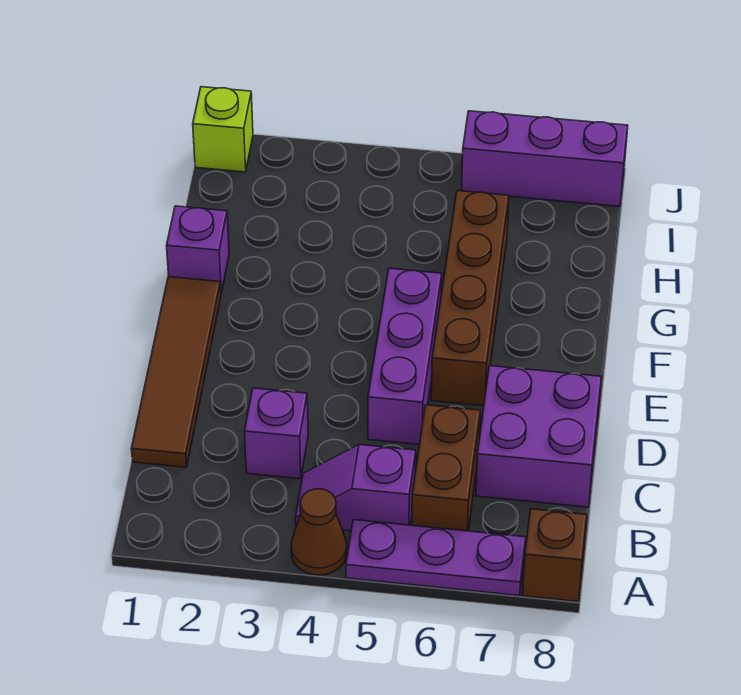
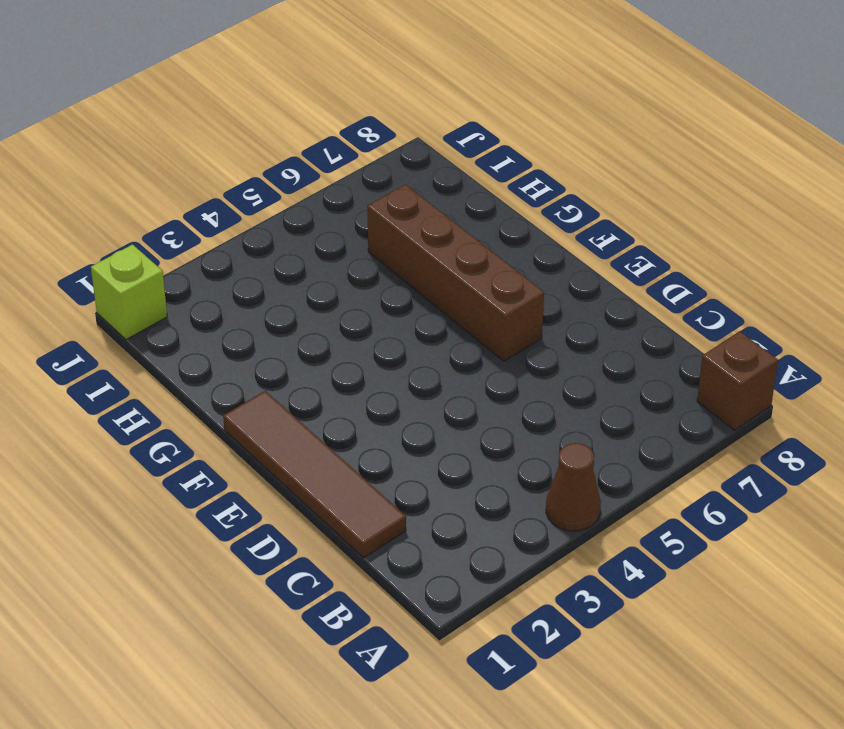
none -> purple plate A5:A7 level 1
none -> purple slope B4:B5 level 1 top 5
none -> brown brick B6:C6 level 1

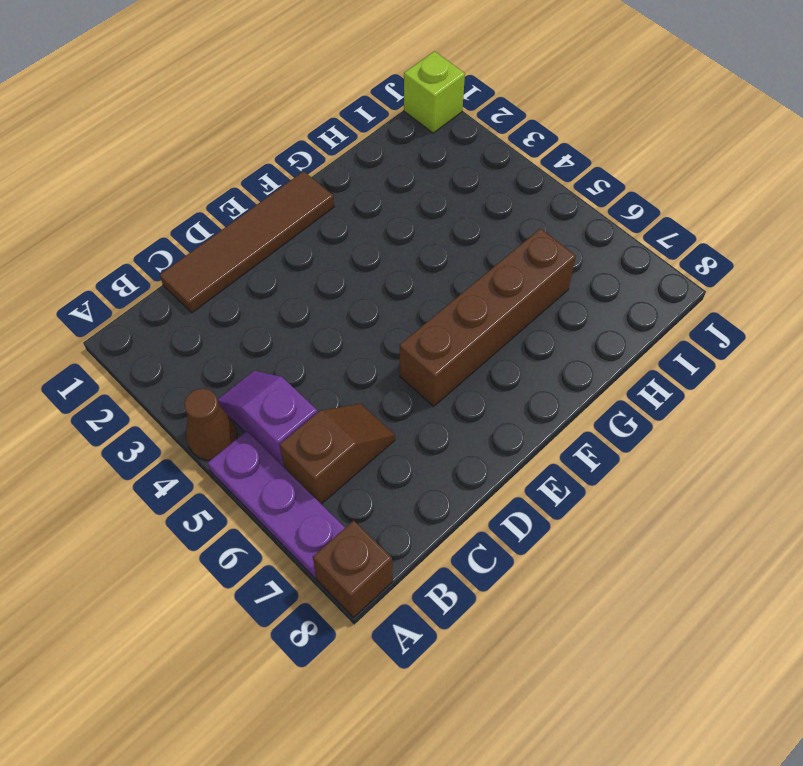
brown slope B6:C6 level 1 top B -> brown brick B6:C6 level 1
none -> purple brick C3 level 1
none -> purple brick C7:D8 level 1
none -> purple brick D5:F5 level 1

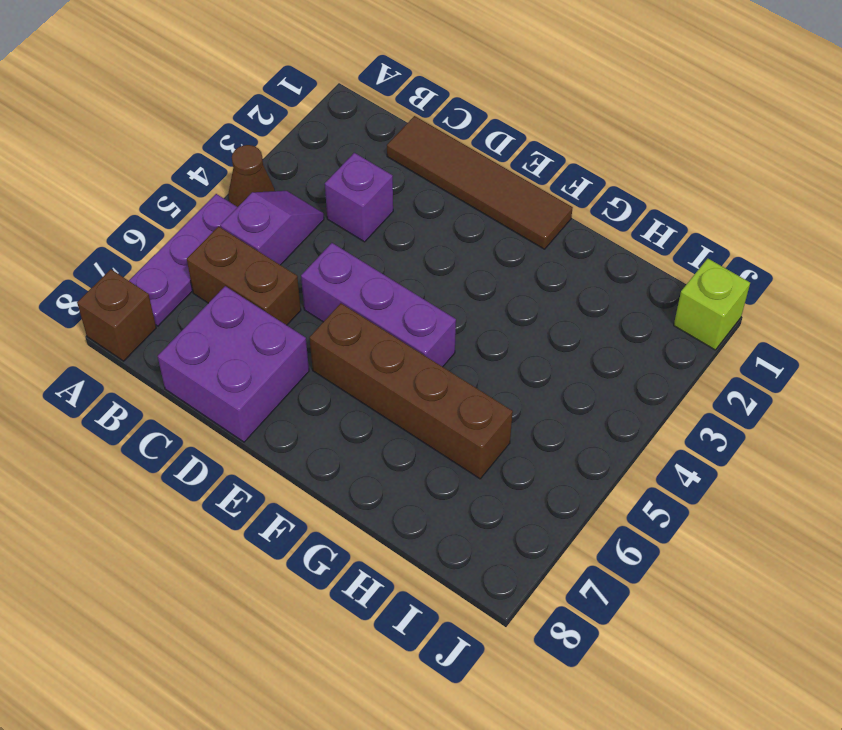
none -> purple brick G1 level 1
none -> purple brick J6:J8 level 1

